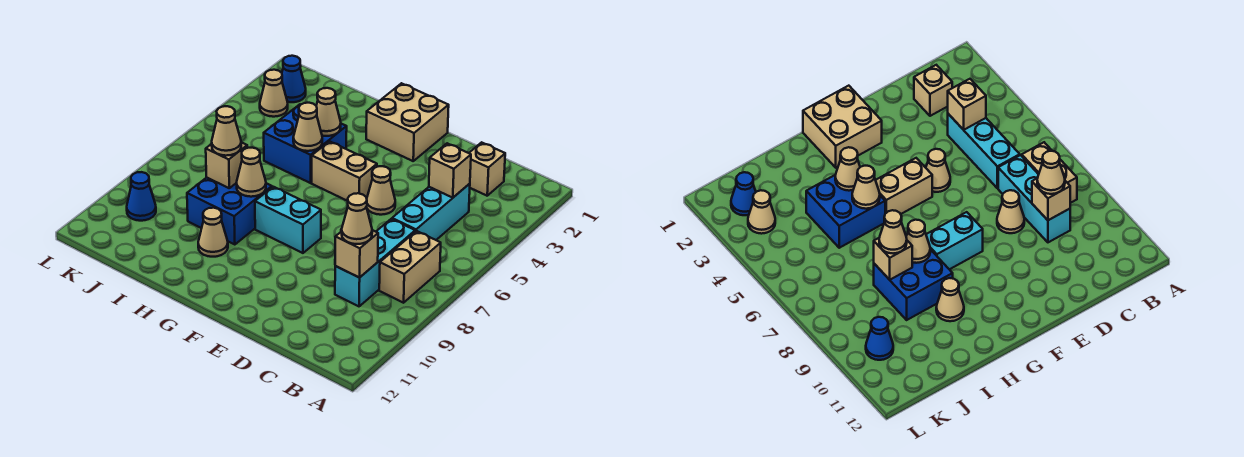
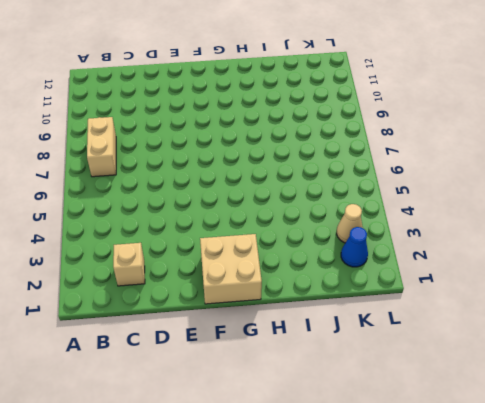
none -> cyan brick C4:C6 level 1
none -> cyan brick C7:C9 level 1
none -> tan cone D8 level 1

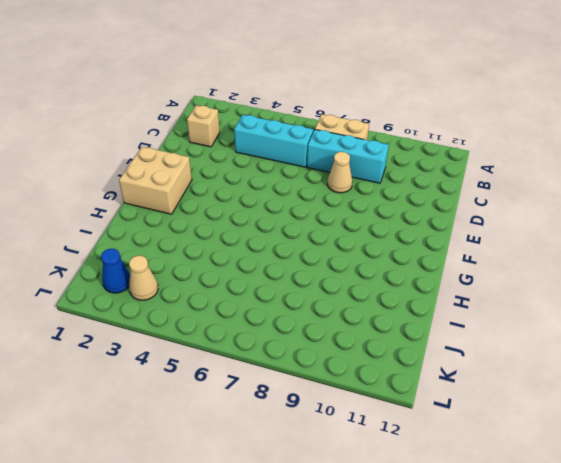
none -> tan cone E5 level 1
none -> tan brick F5:G5 level 1
none -> cyan brick F8:G8 level 1

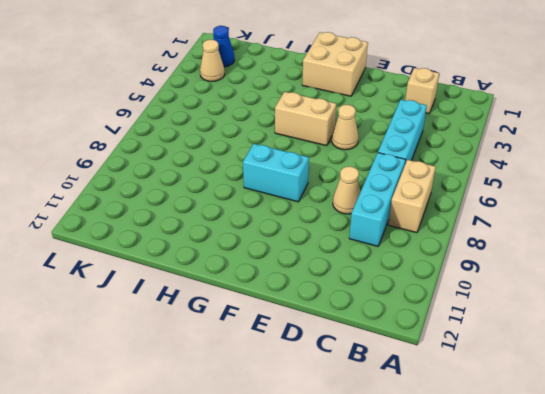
none -> blue brick H4:I5 level 1
none -> blue brick H8:I9 level 1
none -> tan cone H10 level 1

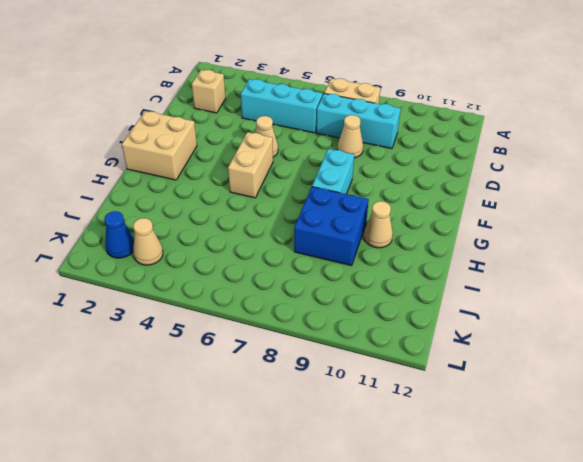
none -> blue brick H4:I5 level 1
none -> blue cone K10 level 1
none -> tan brick C4 level 2

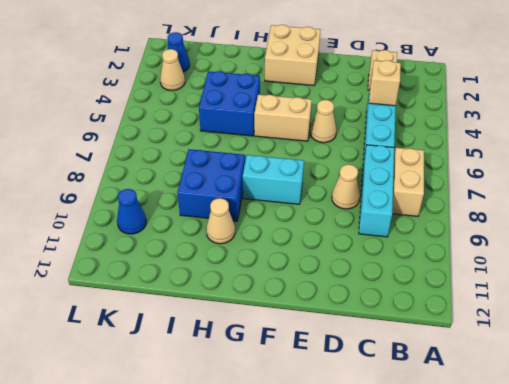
none -> tan brick C9 level 2
none -> tan cone H4 level 2
none -> tan cone H5 level 2

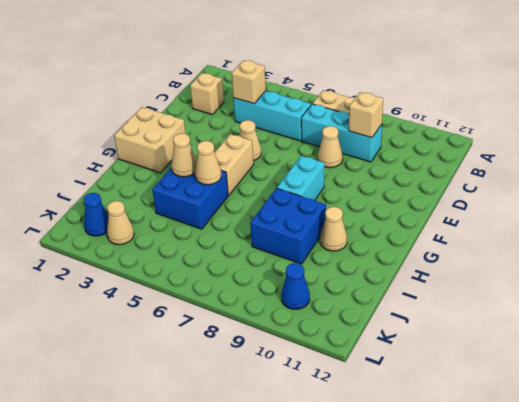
none -> tan cone H8 level 2
none -> tan brick I8 level 2
none -> tan cone C9 level 3

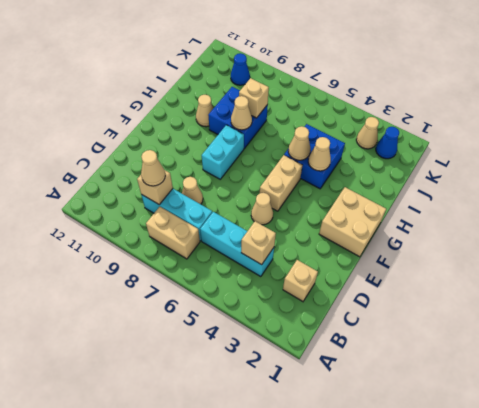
none -> tan cone I8 level 3

